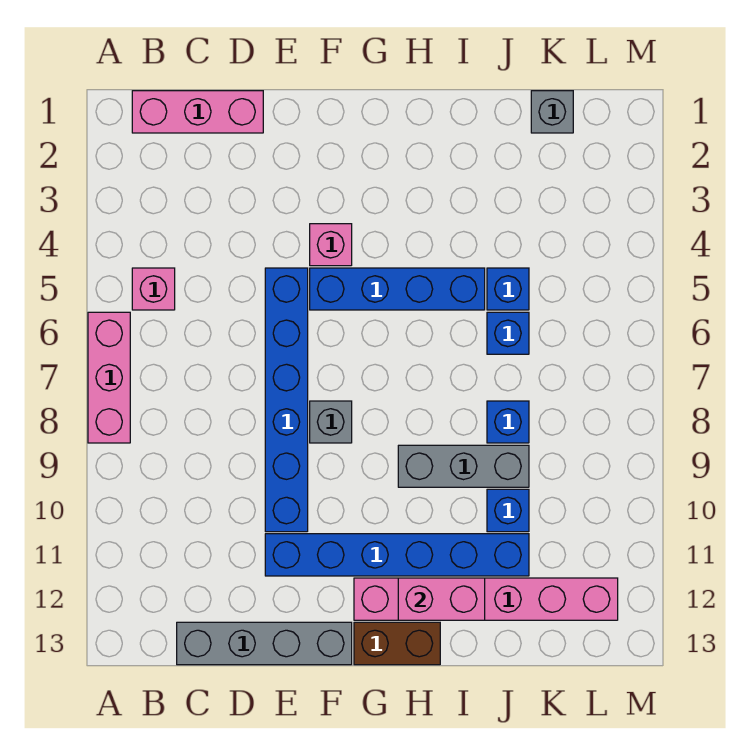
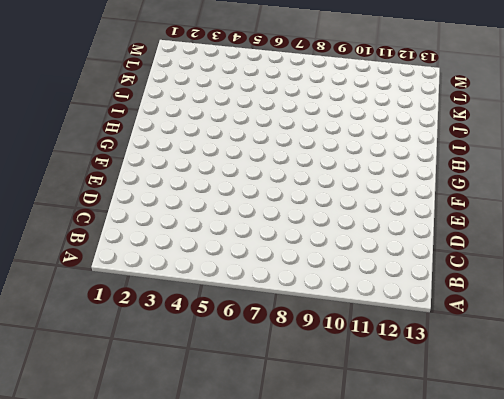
none -> pink brick A6:A8 level 1
none -> pink brick B1:D1 level 1
none -> pink brick B5 level 1

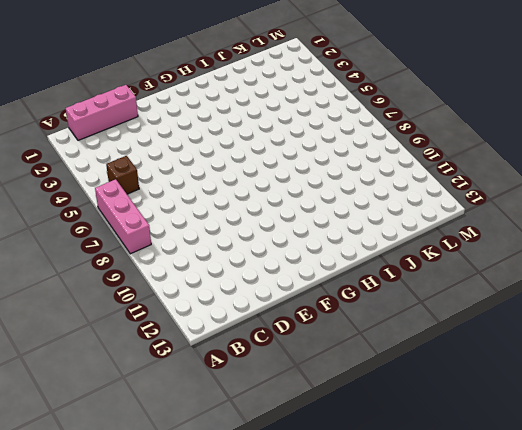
brown brick B5 level 1 -> pink brick B5 level 1
none -> grey brick C13:F13 level 1
none -> blue brick E5:E10 level 1
none -> blue brick E11:J11 level 1

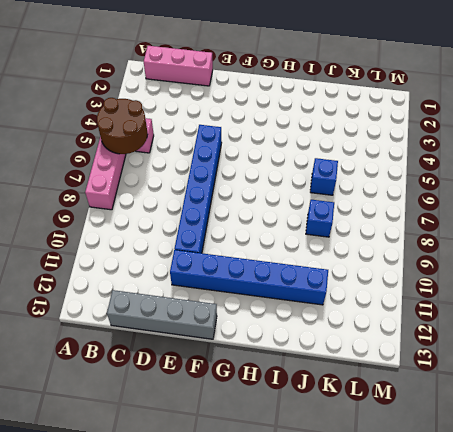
brown round brick A5:B6 level 2 -> none
none -> pink brick F4 level 1
none -> blue brick F5:I5 level 1
none -> grey brick F8 level 1

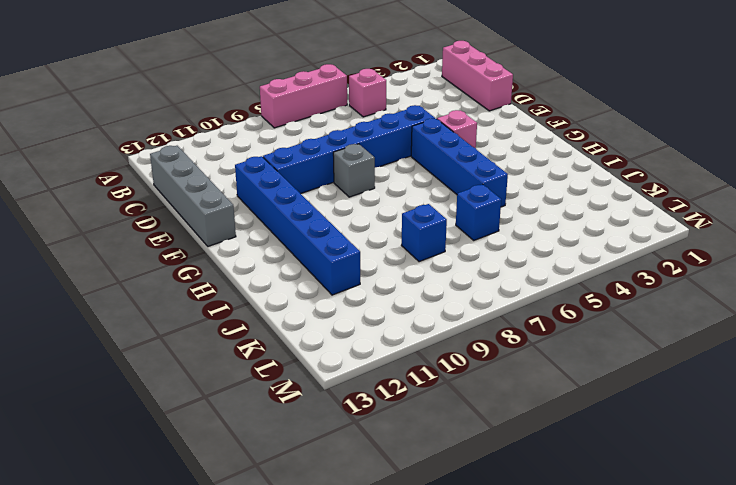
none -> pink brick G12:L12 level 1
none -> brown brick G13:H13 level 1
none -> grey brick H9:J9 level 1

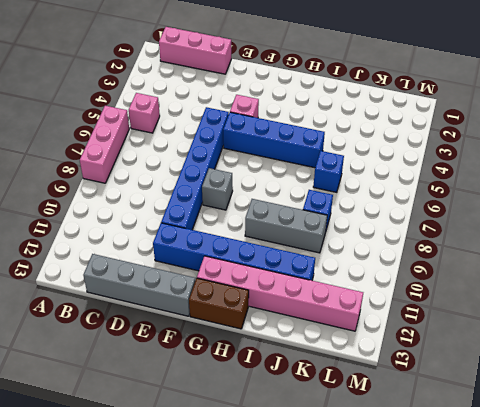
none -> blue brick J5 level 1
none -> blue brick J10 level 1
none -> grey brick K1 level 1

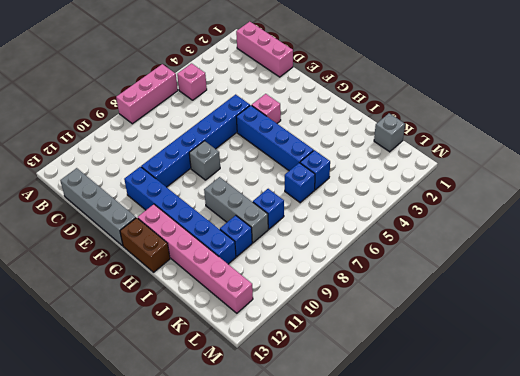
none -> pink brick H12:I12 level 2

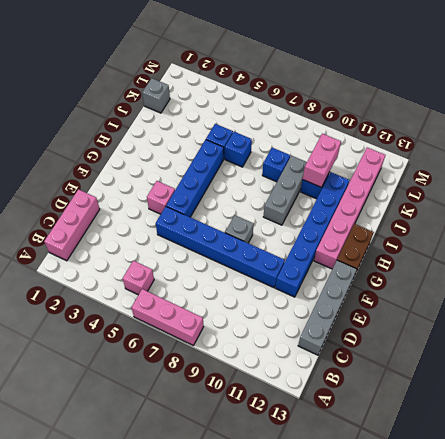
pink brick J10:K10 level 2 -> pink brick H12:I12 level 2

